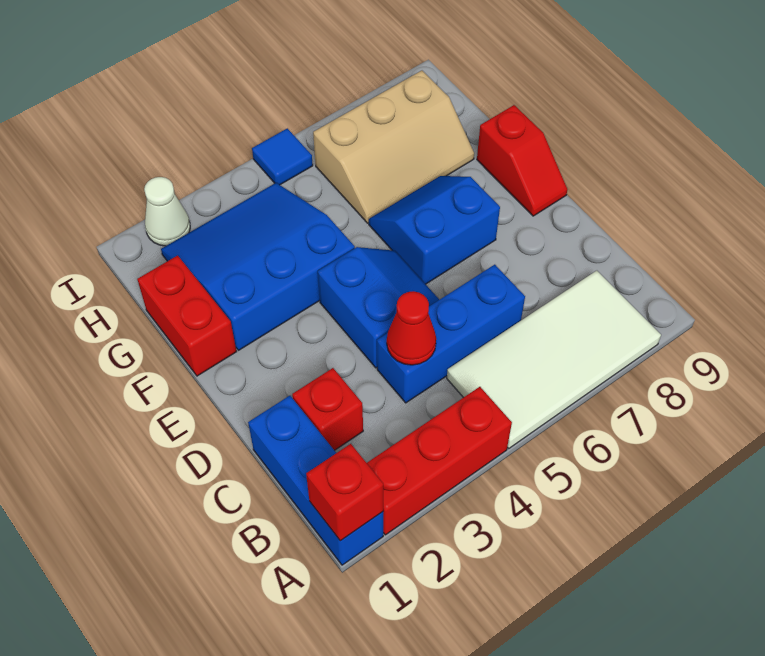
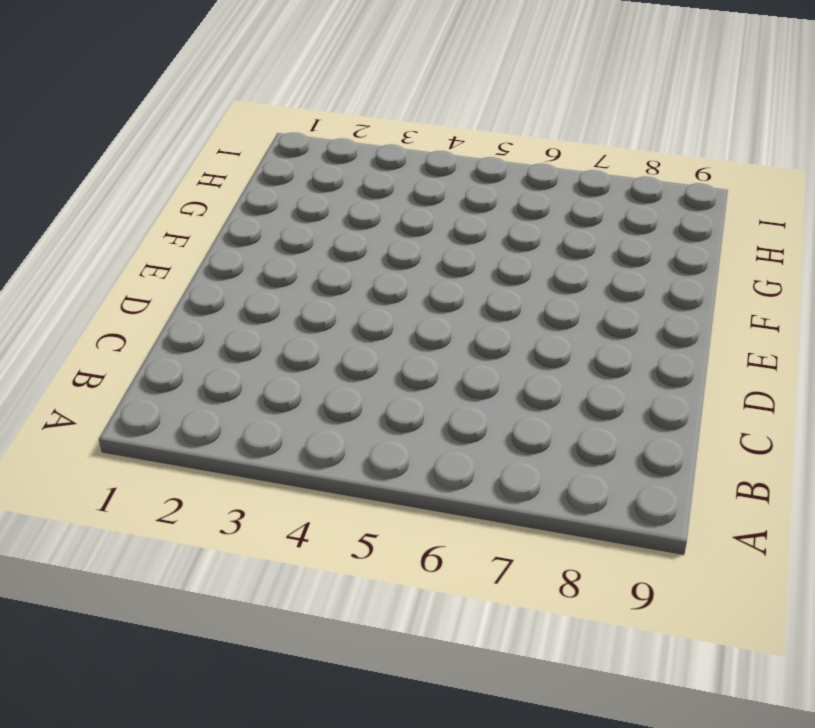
none -> blue brick A1:C1 level 1
none -> red brick A2:A4 level 1
none -> white tile A5:B8 level 1

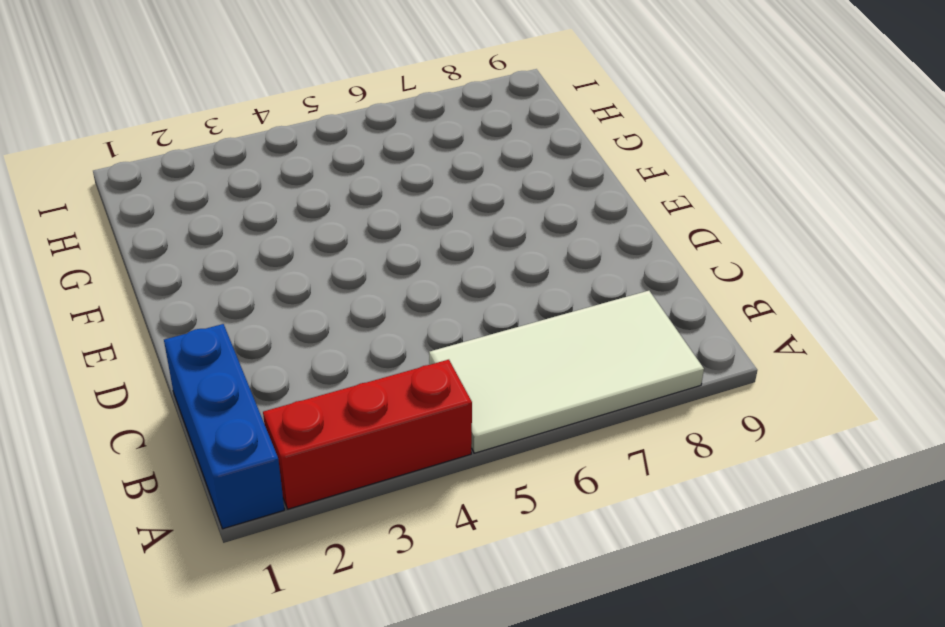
none -> red brick C2 level 1
none -> blue brick C4:C6 level 1
none -> blue slope D4:E5 level 1 top 4

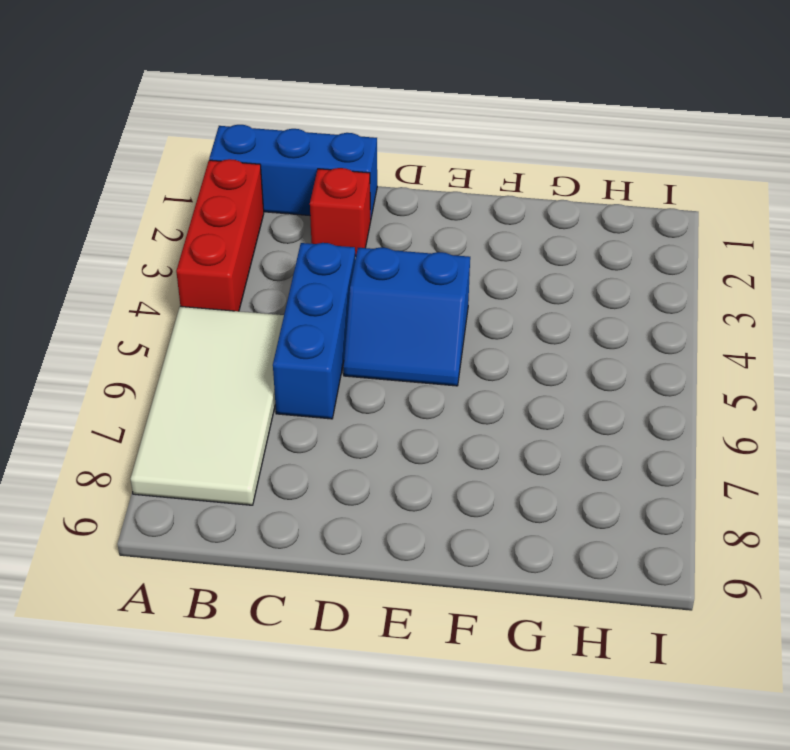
none -> blue slope E6:F7 level 1 top E
none -> red slope E9:F9 level 1 top F
none -> red brick F1:G1 level 1

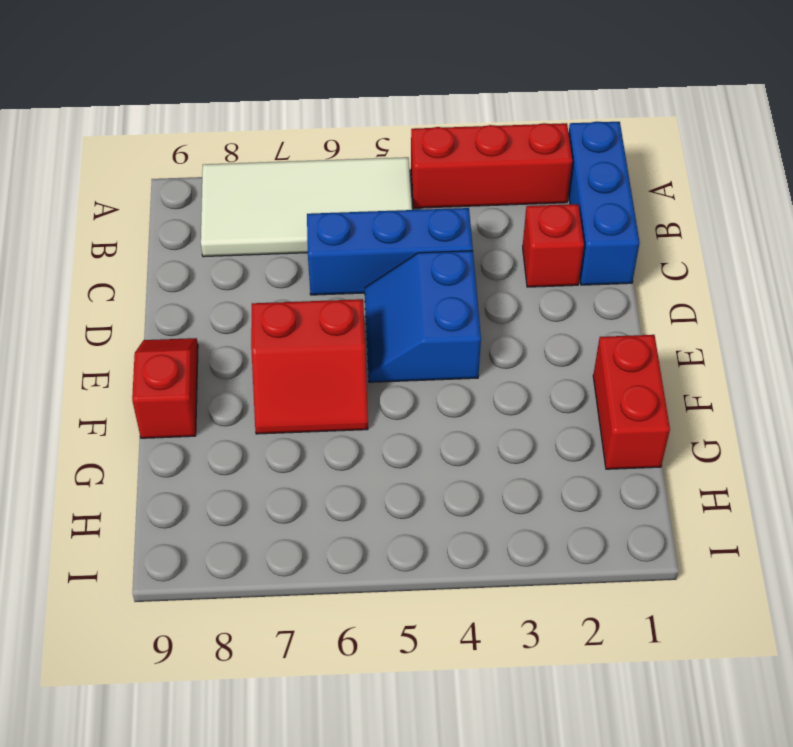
red slope E6:F7 level 1 top E -> blue slope E6:F7 level 1 top E
none -> blue slope F2:H4 level 1 top F
none -> tan slope G6:H8 level 1 top H
none -> white cone I2 level 1

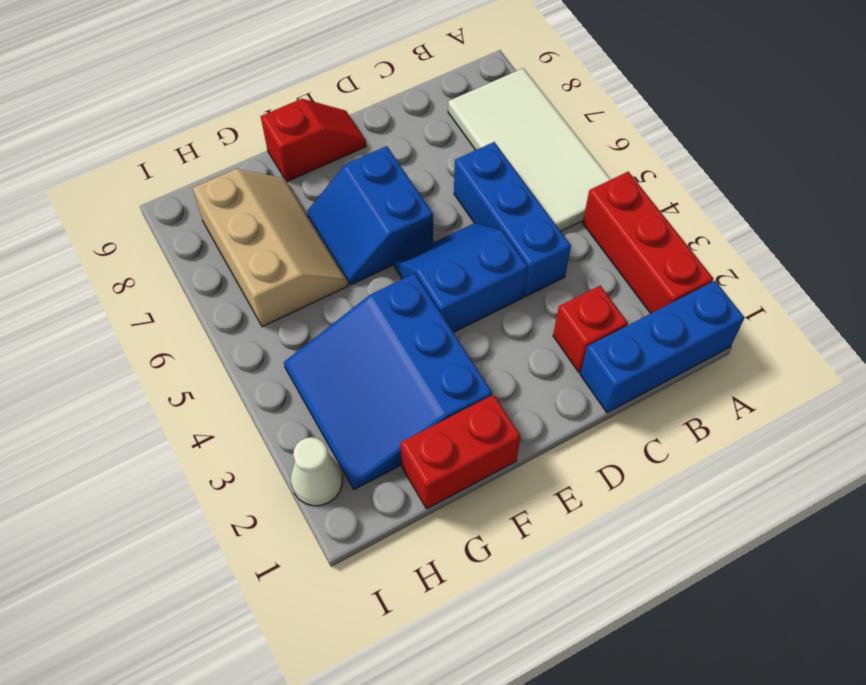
none -> blue tile I5 level 1
none -> red brick A1 level 2
none -> red cone C4 level 2

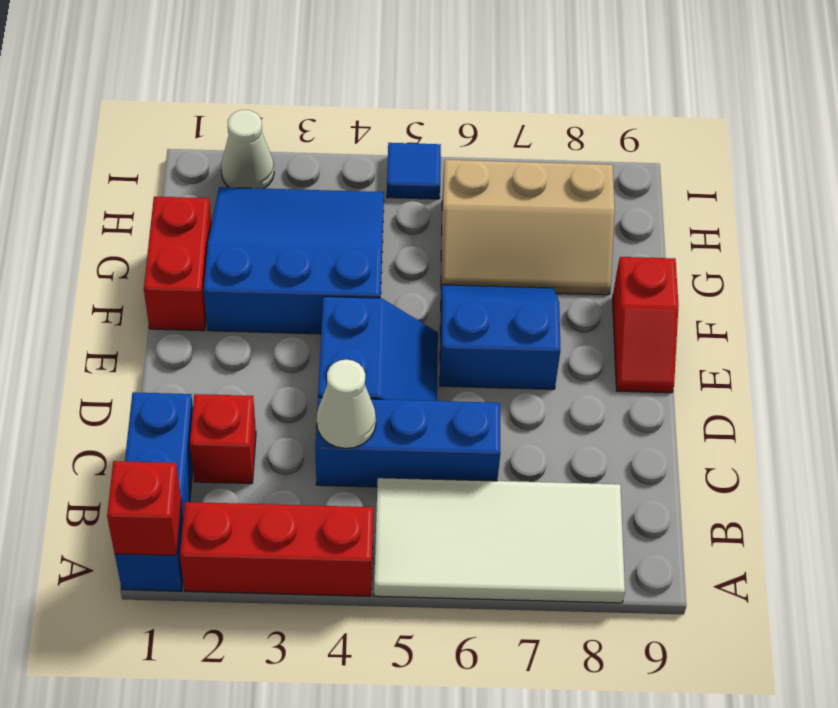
white cone C4 level 2 -> red cone C4 level 2

